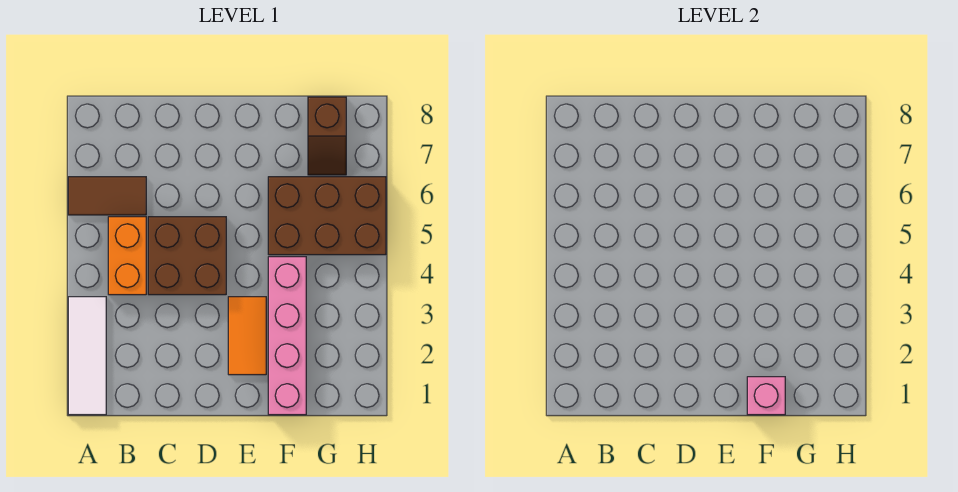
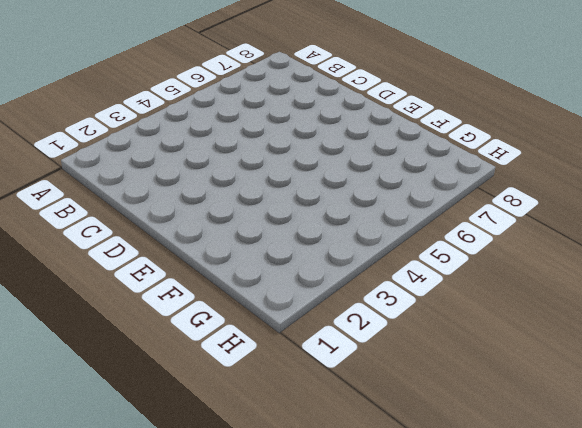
none -> white tile A1:A3 level 1
none -> brown tile A6:B6 level 1

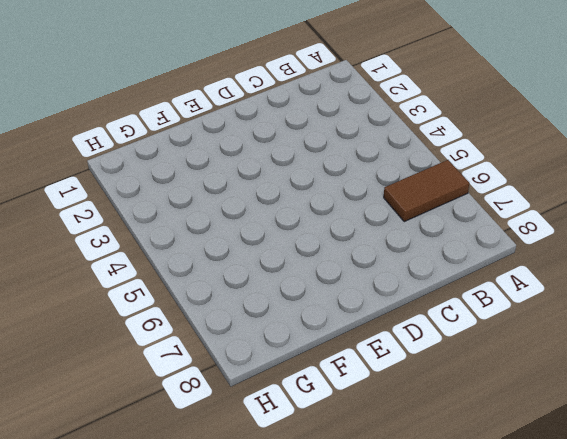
none -> white tile A1:A3 level 1
none -> orange brick B4:B5 level 1

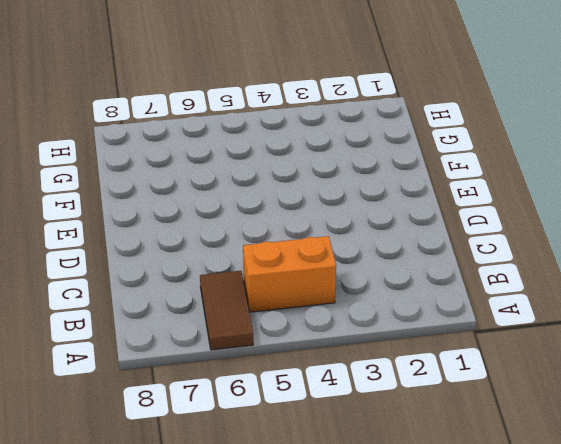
none -> white tile A1:A3 level 1
none -> brown brick C4:D5 level 1

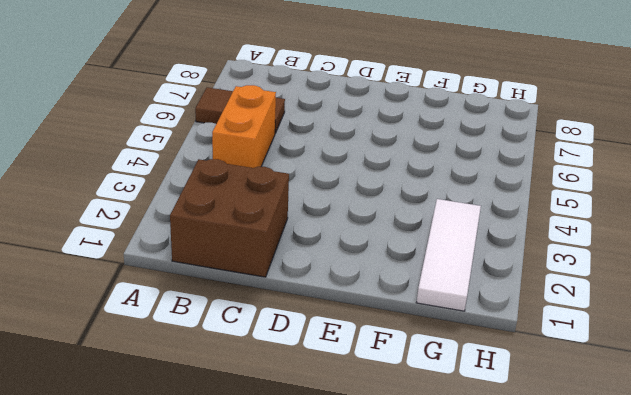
brown brick B1:C2 level 1 -> brown brick C4:D5 level 1
white tile G1:G3 level 1 -> white tile A1:A3 level 1
none -> orange tile E2:E3 level 1
none -> pink brick F1:F4 level 1

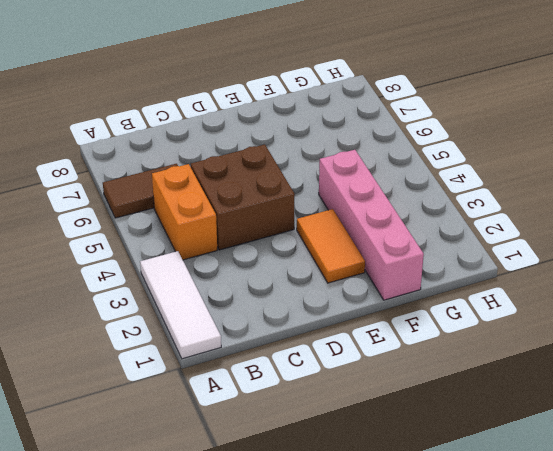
none -> brown brick F5:H6 level 1
none -> brown slope G7:G8 level 1 top 8

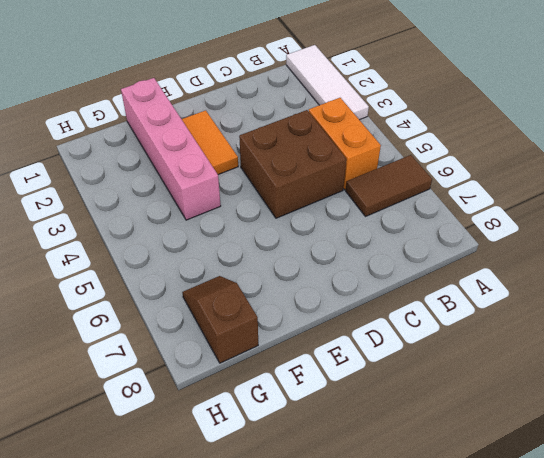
none -> brown brick F5:H6 level 1
none -> pink brick F1 level 2

